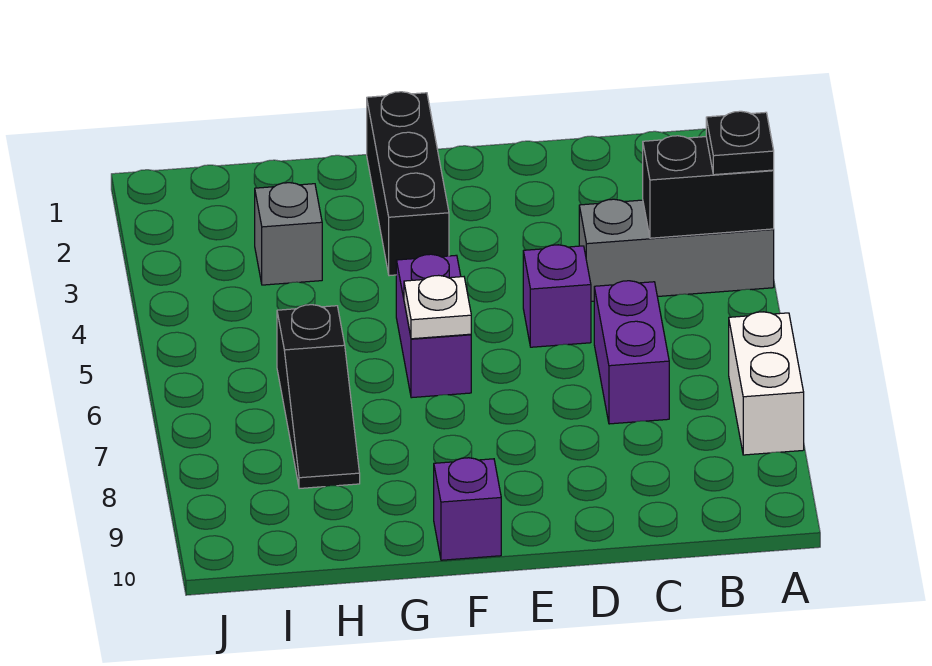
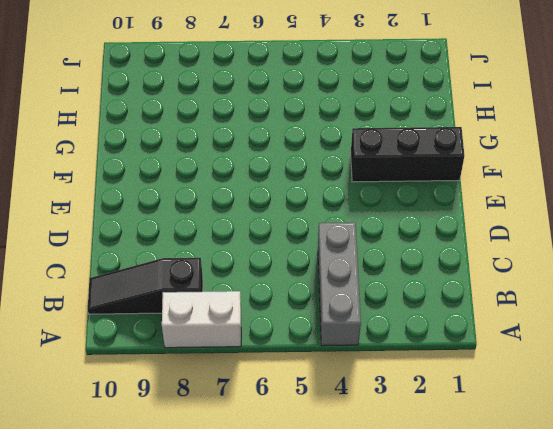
black slope B8:B10 level 1 top 8 -> black slope H6:H8 level 1 top 6
none -> purple brick C6:C7 level 1
none -> purple brick D5 level 1
none -> purple brick F5:F6 level 1

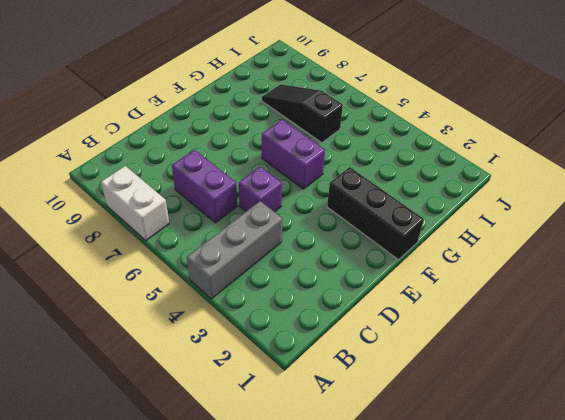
none -> purple brick F10 level 1
none -> grey brick H3 level 1
none -> black brick A4:B4 level 2

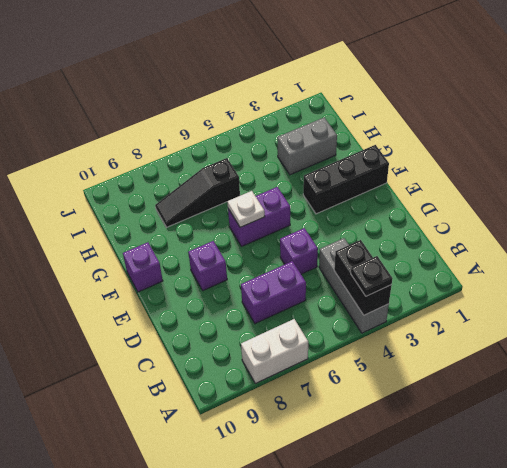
purple brick E8 level 1 -> none
grey brick H2:H3 level 1 -> grey brick H3 level 1

